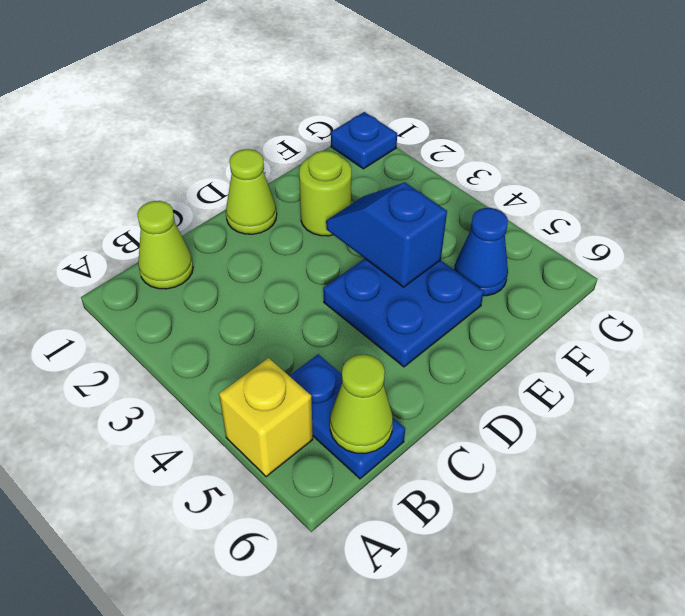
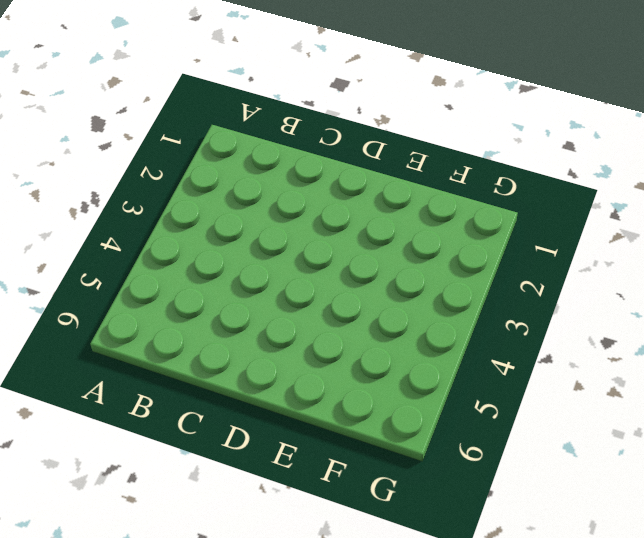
none -> yellow brick A5 level 1
none -> lime cone B1 level 1

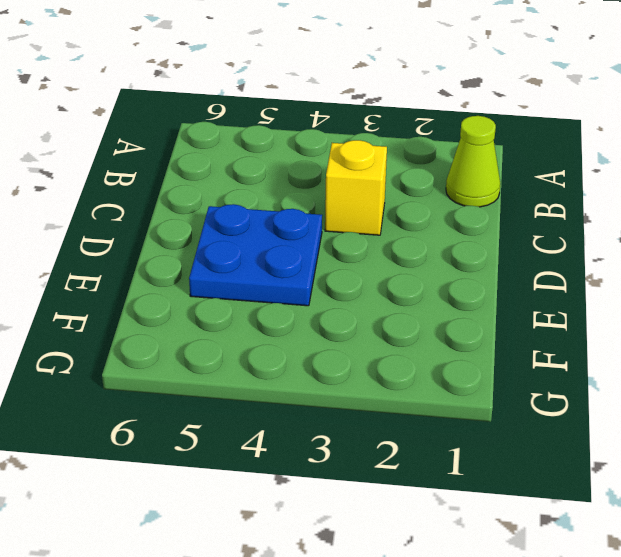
yellow brick C3 level 1 -> yellow brick A5 level 1
none -> blue plate B5:B6 level 1
none -> lime cone D1 level 1

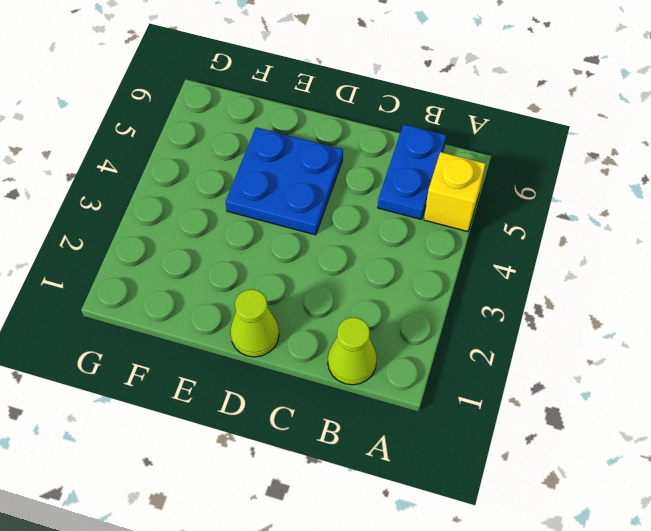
none -> lime round brick E2 level 1
none -> blue cone F5 level 1

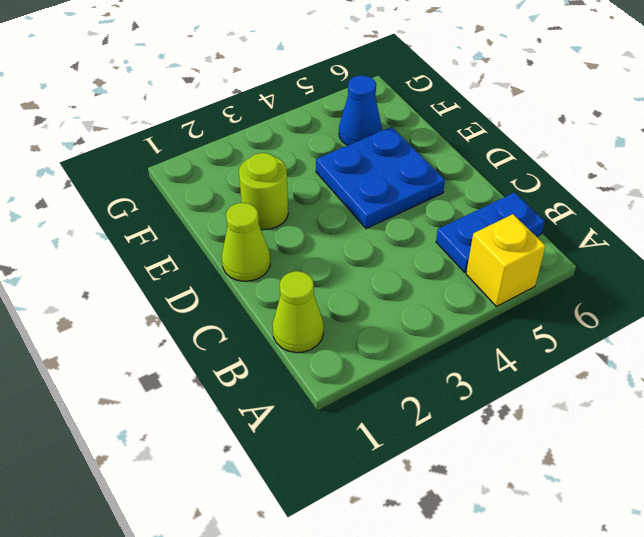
none -> blue plate G1 level 1
none -> lime cone B6 level 2

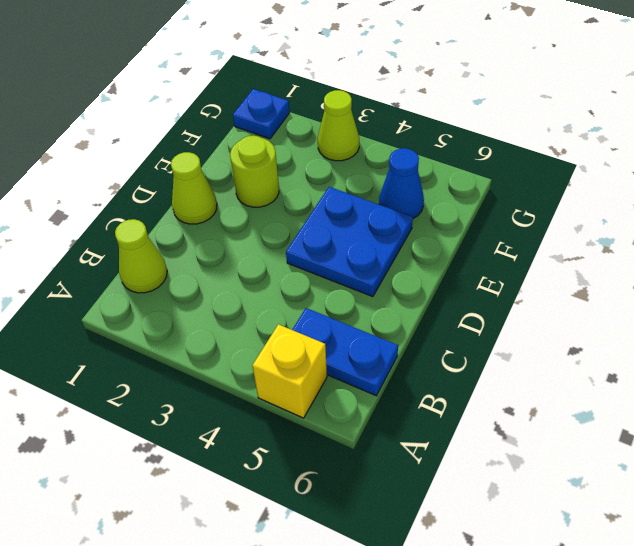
lime cone G3 level 1 -> lime cone B6 level 2
none -> blue slope E3:E4 level 2 top 4

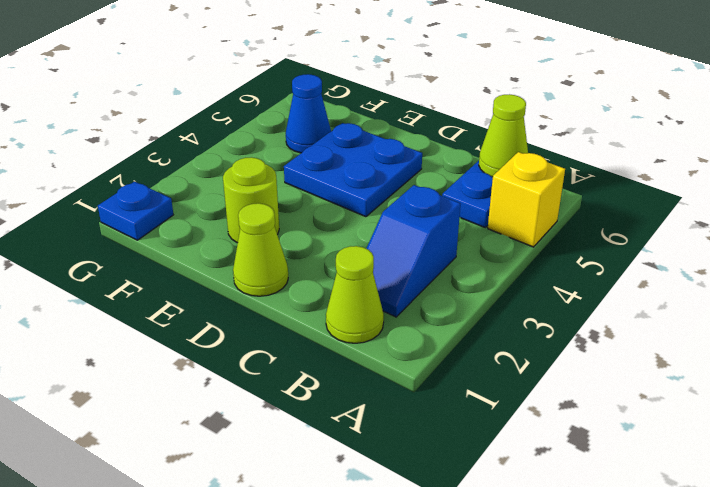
blue slope B2:B3 level 1 top 3 -> blue slope E3:E4 level 2 top 4

